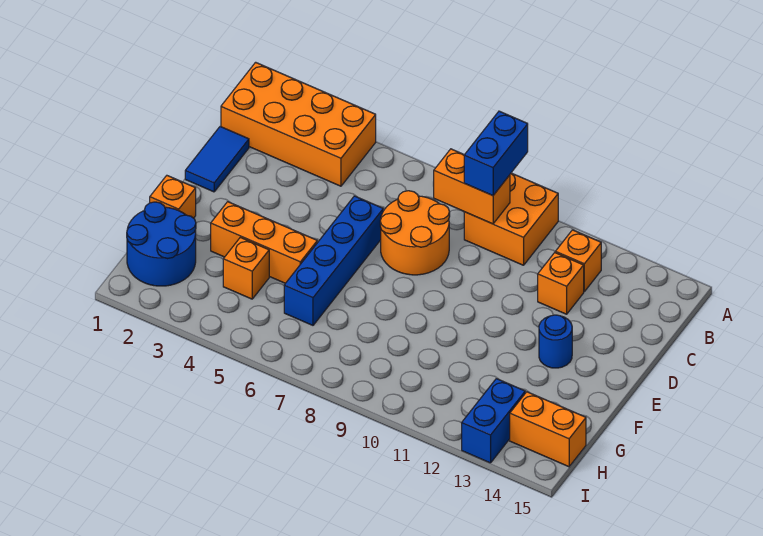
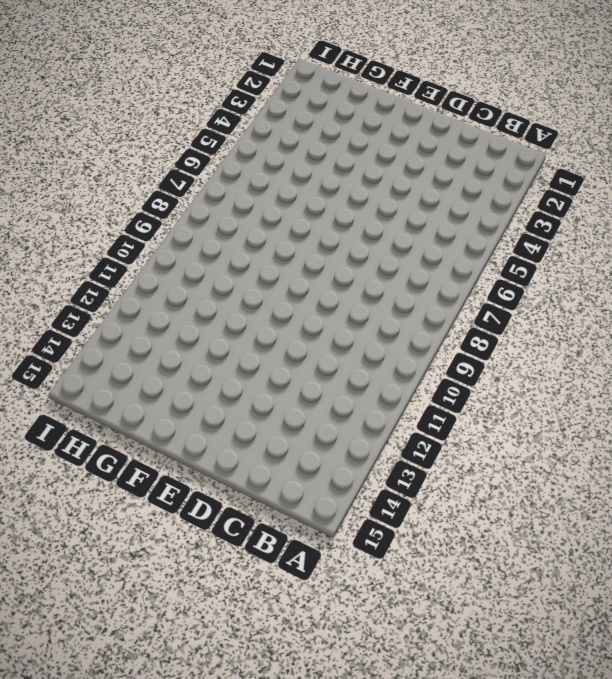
none -> orange brick A1:B4 level 1
none -> orange brick A9:B10 level 1
none -> orange brick B12 level 1

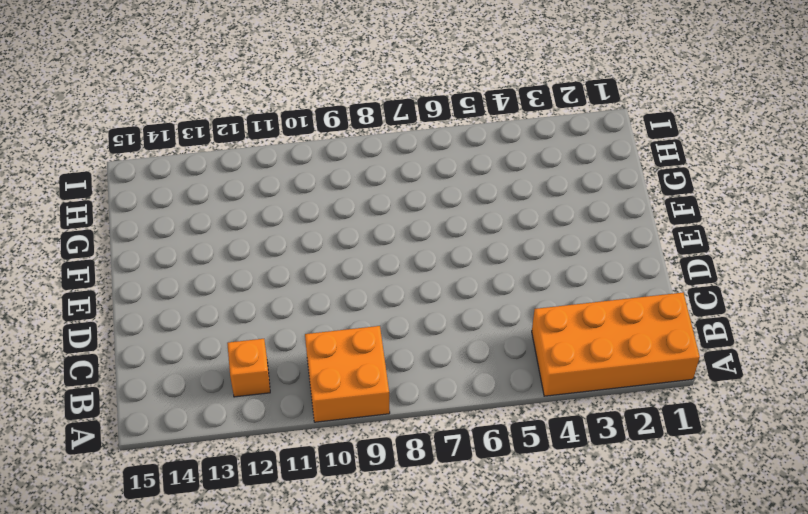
none -> blue tile C1:D1 level 1
none -> orange round brick C7:D8 level 1
none -> orange brick C12 level 1

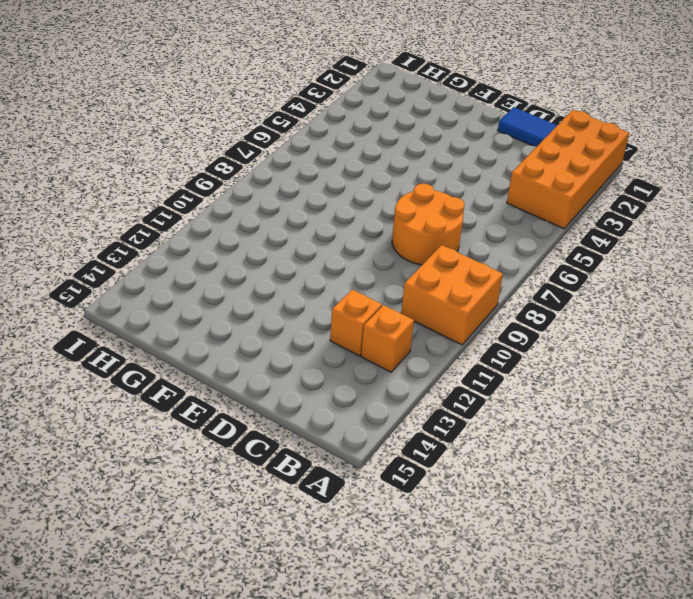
none -> blue brick D6:G6 level 1
none -> blue round brick E13 level 1
none -> orange brick F1 level 1

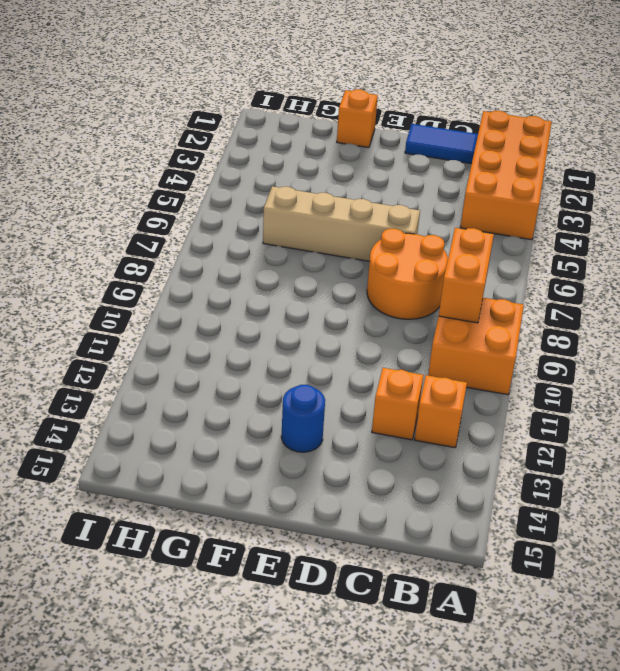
tan brick D6:G6 level 1 -> blue brick D6:G6 level 1
none -> orange brick F3:F5 level 1
none -> blue round brick G1:H2 level 1
none -> orange brick G4 level 1

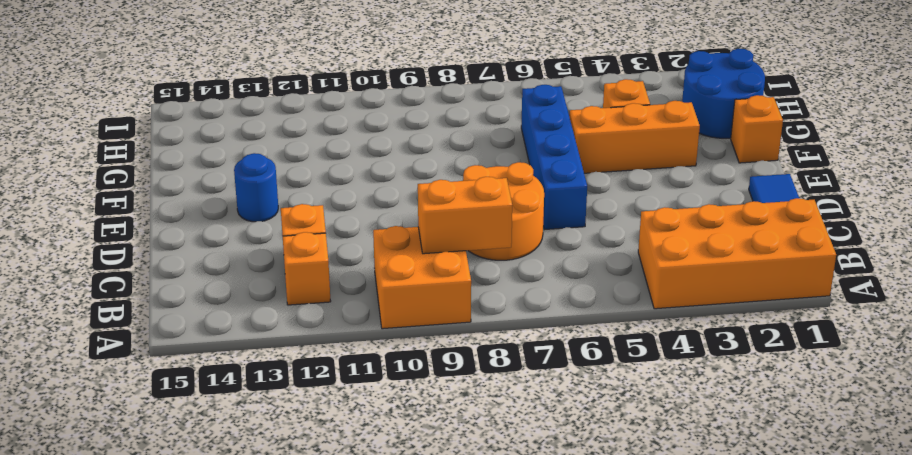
none -> blue brick H13:I13 level 1
none -> orange brick H14:H15 level 1
none -> blue brick A9:B9 level 3

